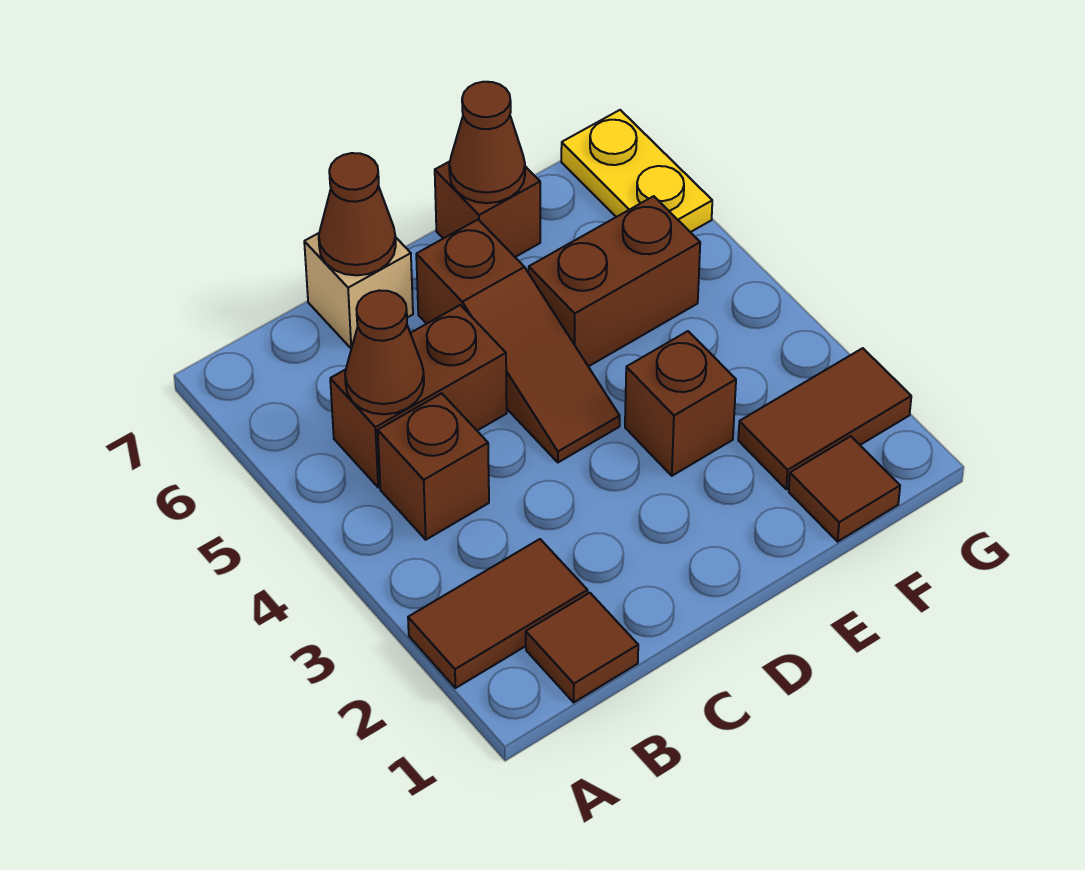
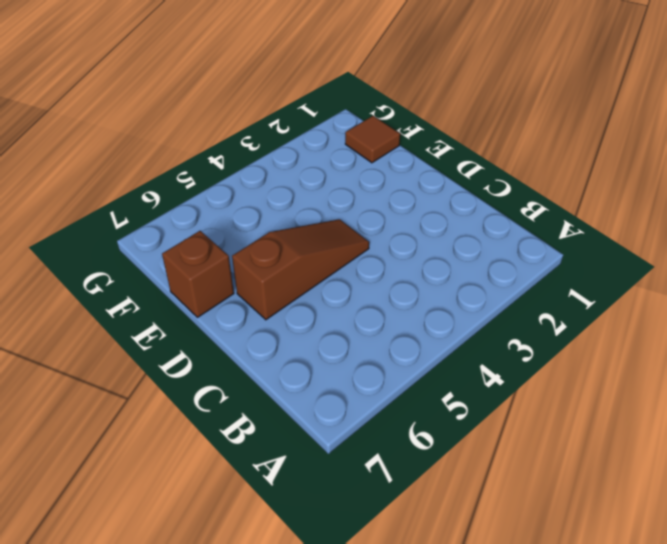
none -> brown tile A2:B2 level 1
none -> brown tile B1 level 1
none -> brown brick B4 level 1

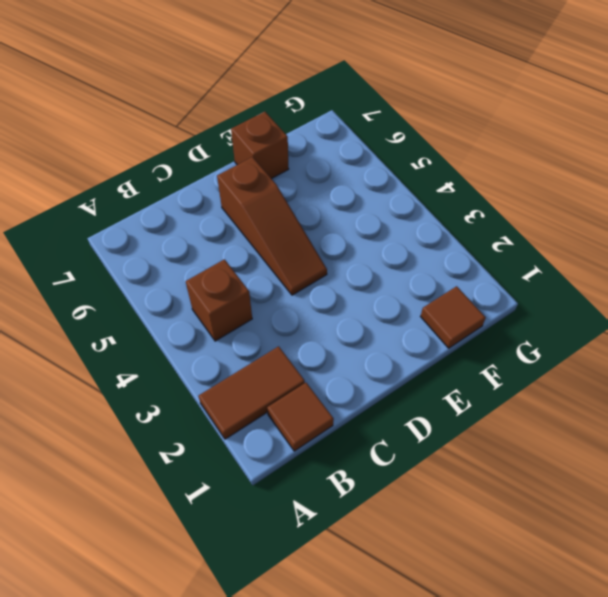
none -> brown brick B5:C5 level 1
none -> tan brick C7 level 1
none -> brown brick E3 level 1

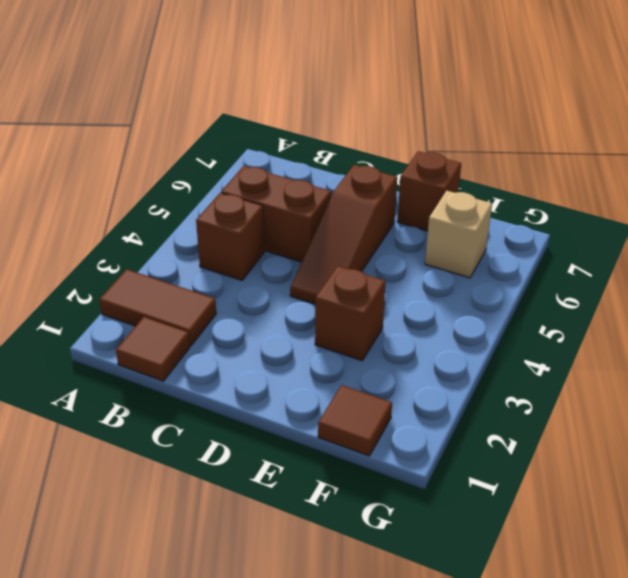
tan brick F6 level 1 -> tan brick C7 level 1
none -> brown brick E5:F5 level 1
none -> brown tile F2:G2 level 1
none -> yellow plate G6:G7 level 1

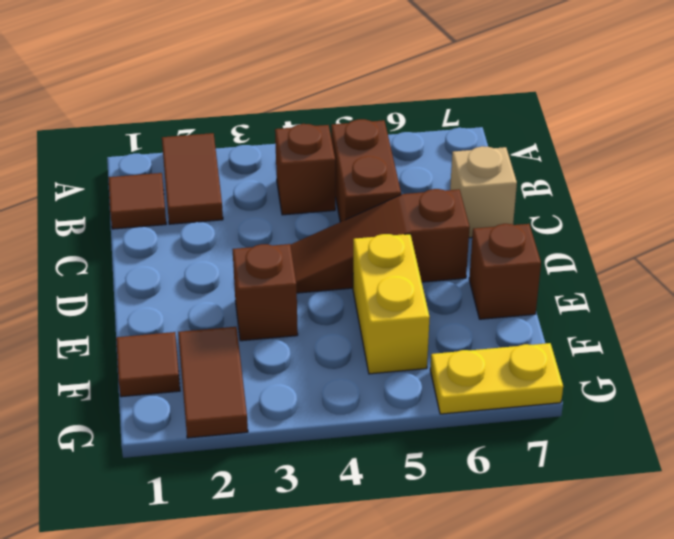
yellow brick E5:F5 level 1 -> brown brick E5:F5 level 1
none -> brown cone B5 level 2
none -> brown cone C7 level 2
none -> brown cone E7 level 2

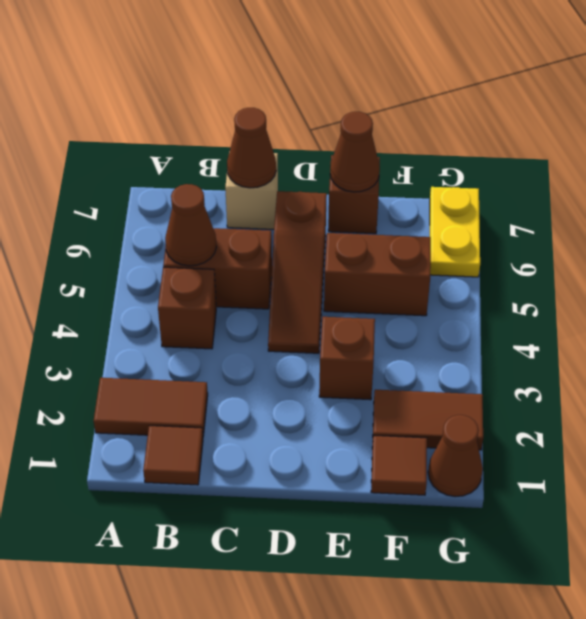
brown cone G1 level 1 -> none

